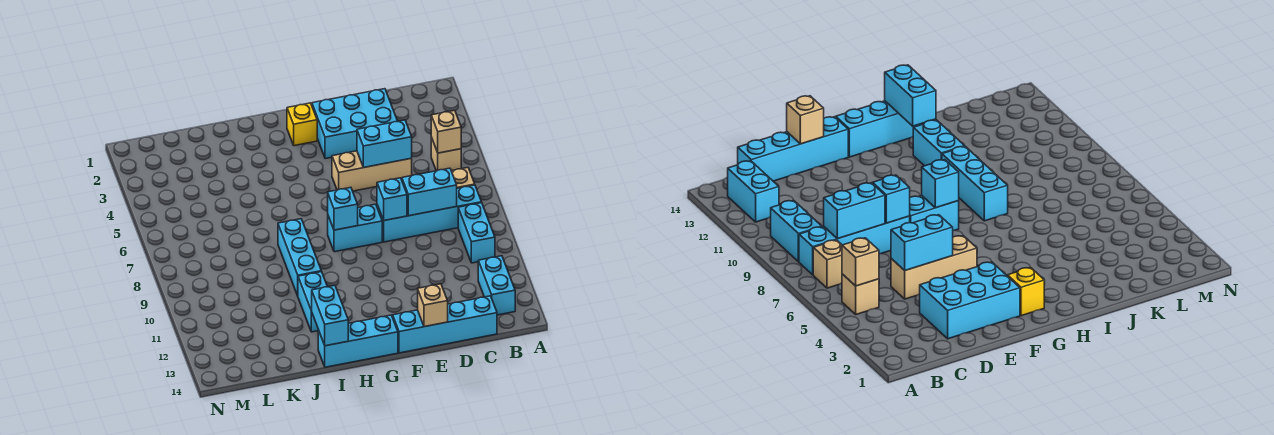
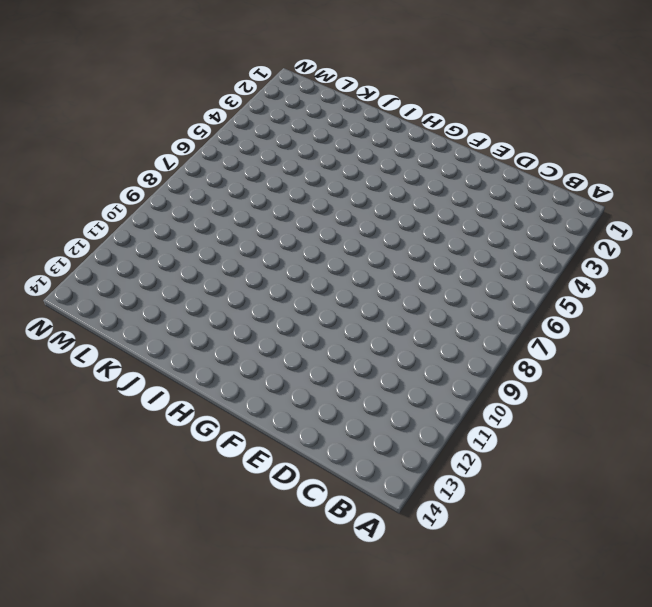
none -> tan brick B5 level 1
none -> tan brick B7 level 1
none -> cyan brick B8:E8 level 1

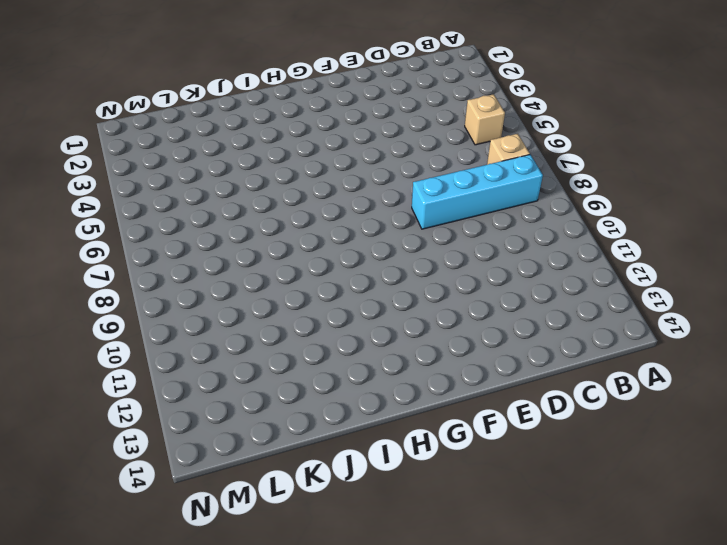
none -> cyan brick B9:B10 level 1
none -> cyan brick B12:B13 level 1
none -> cyan brick C14:F14 level 1

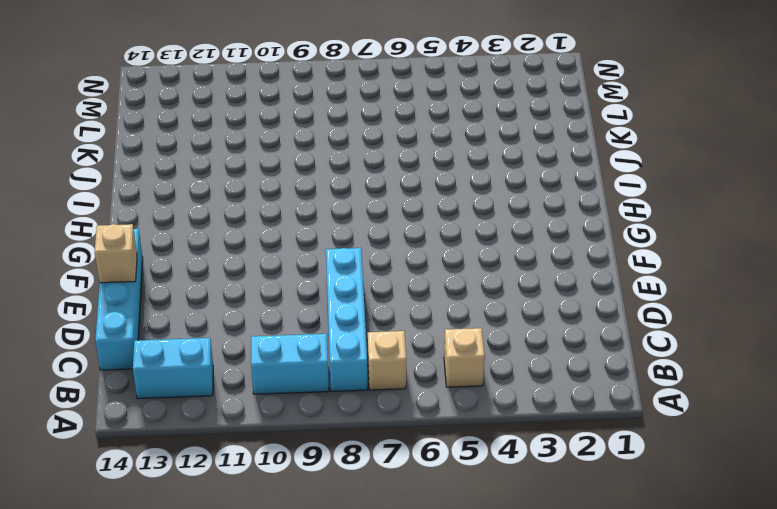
none -> cyan brick D2:F3 level 1
none -> tan brick D5:F5 level 1
none -> cyan brick F8:G8 level 1

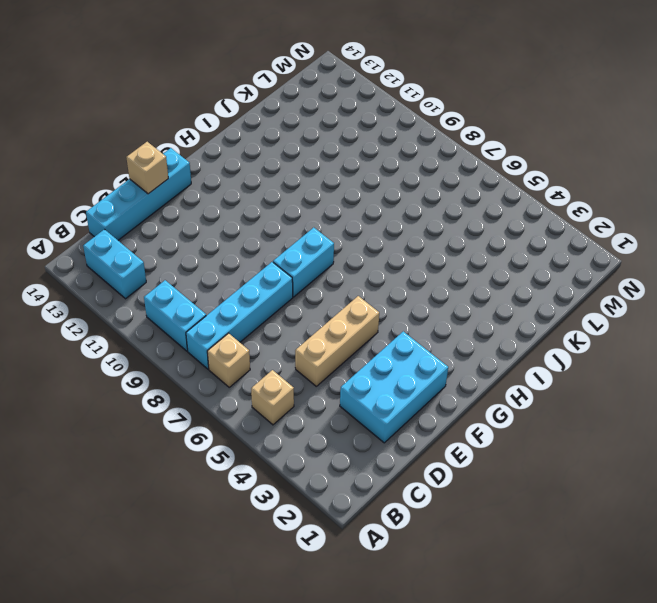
none -> yellow brick G2 level 1
none -> cyan brick G14:I14 level 1
none -> cyan brick I8:I10 level 1

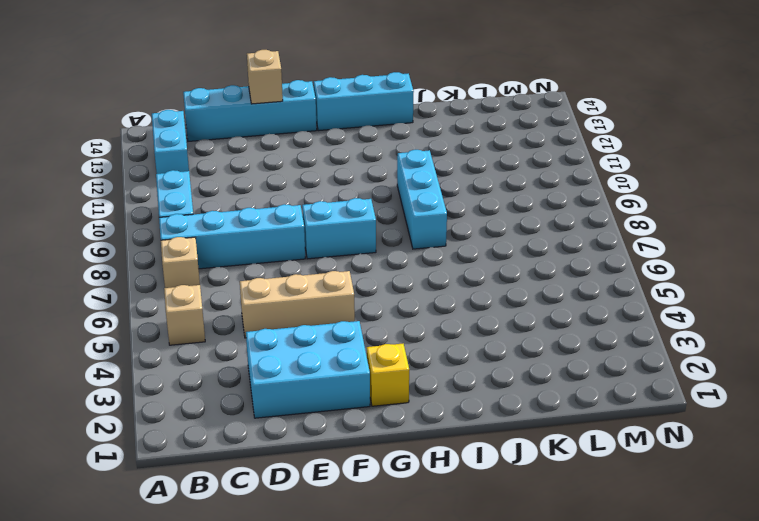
none -> cyan brick I11:I12 level 1
none -> tan brick B5 level 2
none -> cyan brick C8:D8 level 2

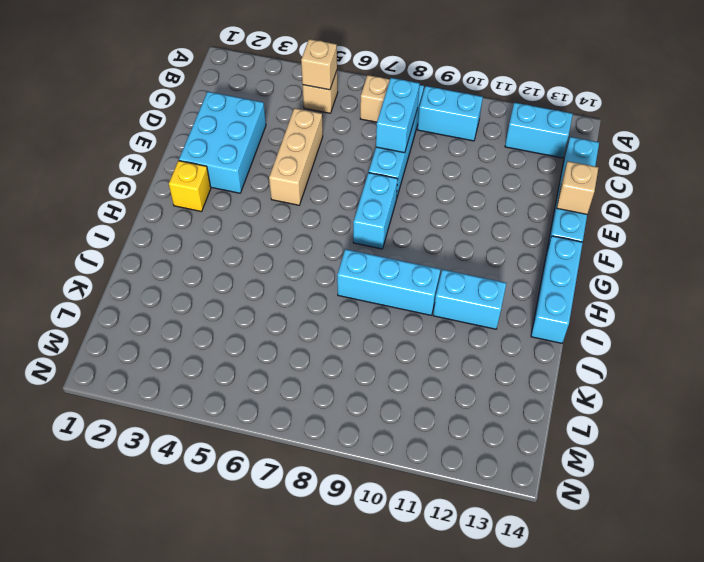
none -> cyan brick D5:E5 level 2
none -> cyan brick E8 level 2
none -> cyan brick G8 level 2

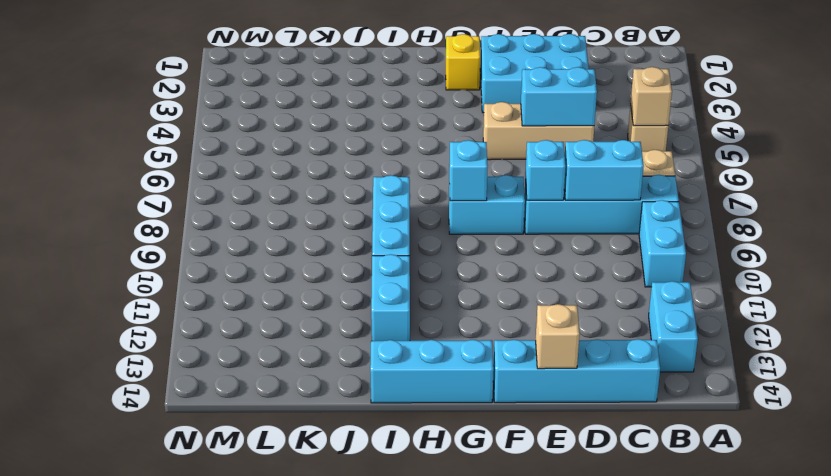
none -> cyan brick I13:I14 level 2

